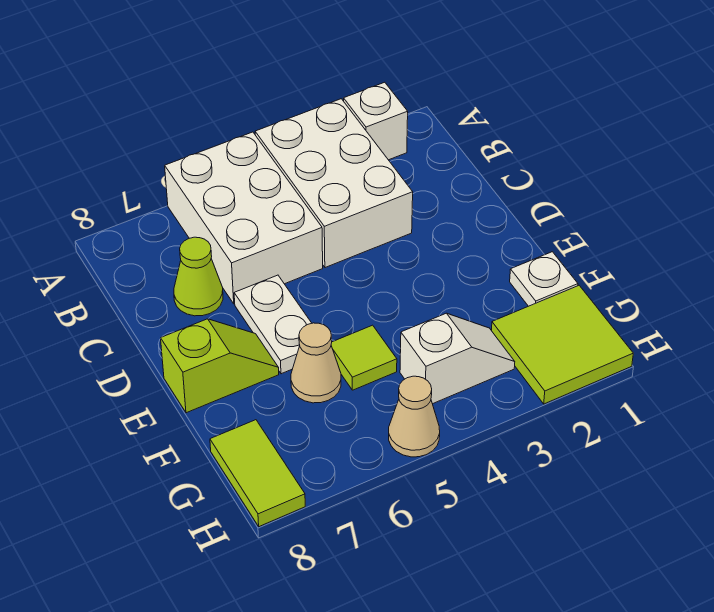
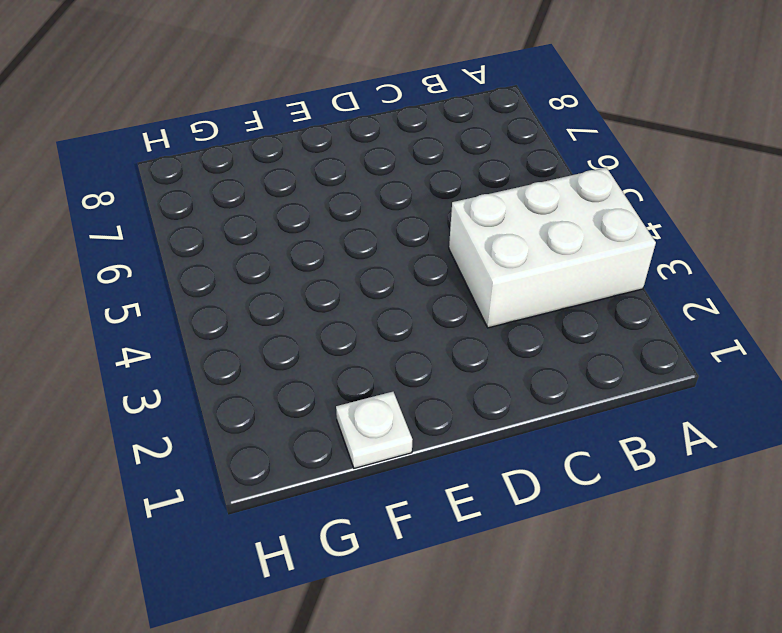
none -> white brick A2 level 1
none -> white brick A5:C6 level 1
none -> lime cone C7 level 1

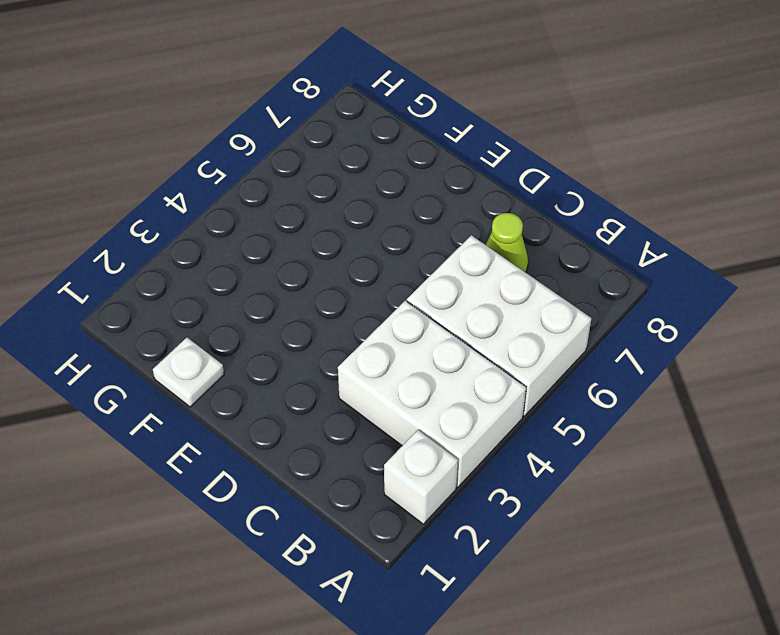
none -> white plate D6:E6 level 1
none -> lime slope E7:E8 level 1 top 8
none -> lime tile F5 level 1

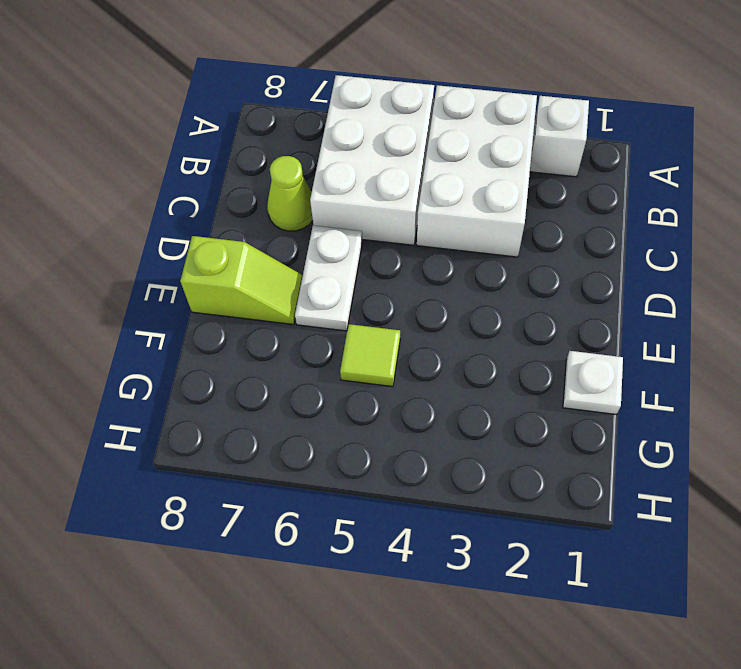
none -> tan cone F6 level 1
none -> lime tile G1:H2 level 1
none -> white slope G3:G4 level 1 top 4

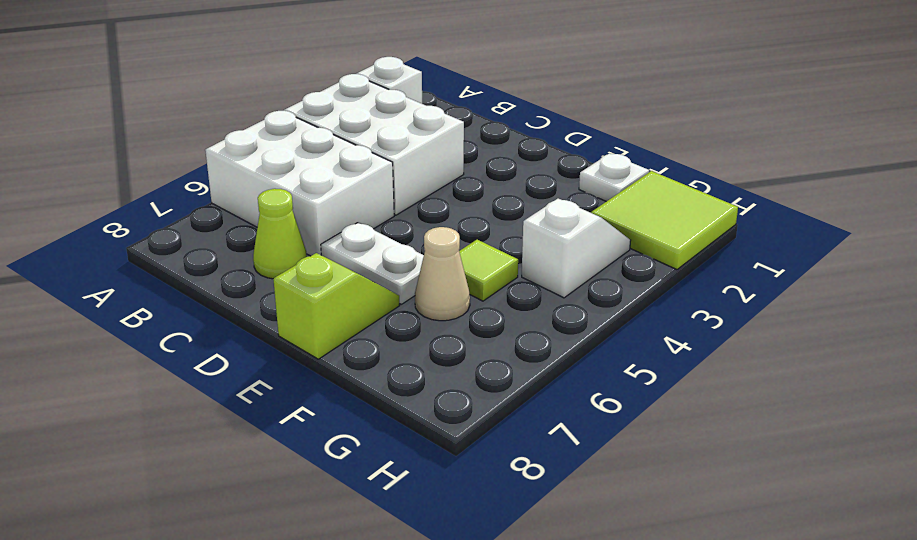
none -> lime tile G8:H8 level 1
none -> tan cone H5 level 1

